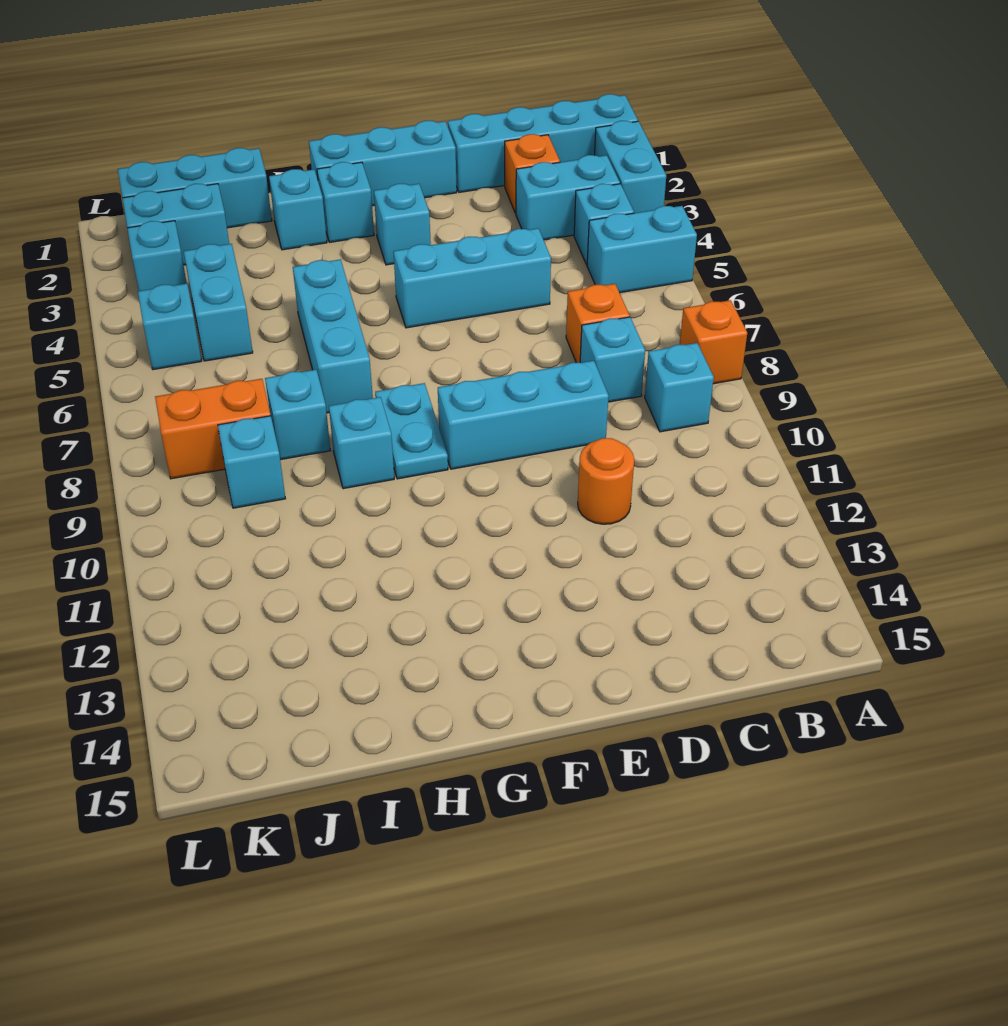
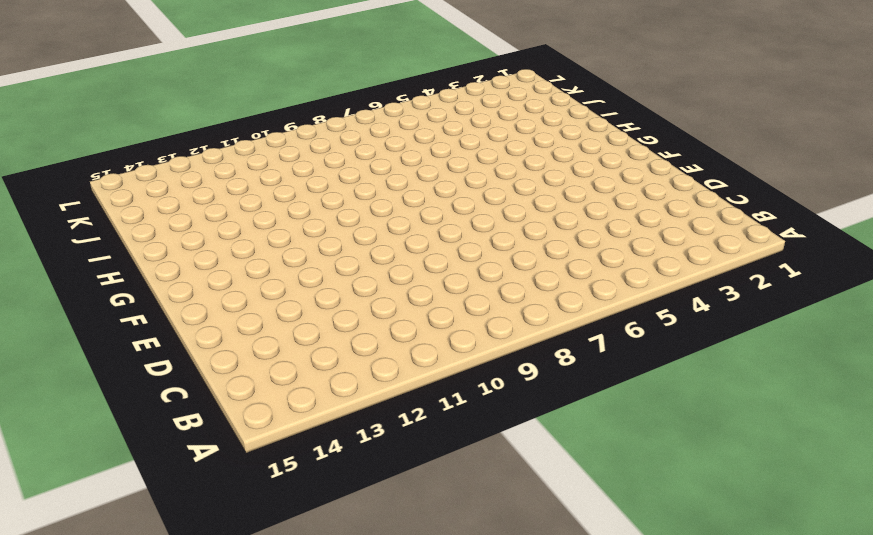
none -> cyan brick A1:D1 level 1
none -> cyan brick A2:A3 level 1
none -> cyan brick A5:B5 level 1

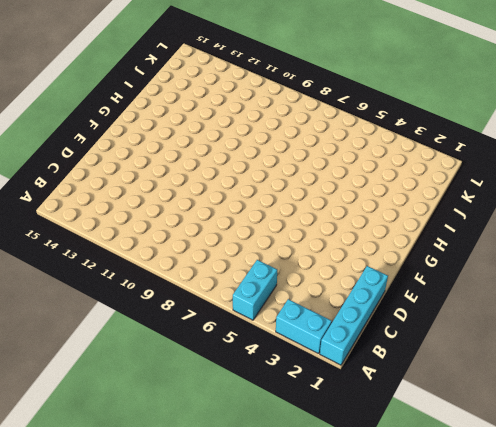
none -> orange brick A8 level 1
none -> cyan brick B3:C3 level 1
none -> cyan brick B4 level 1

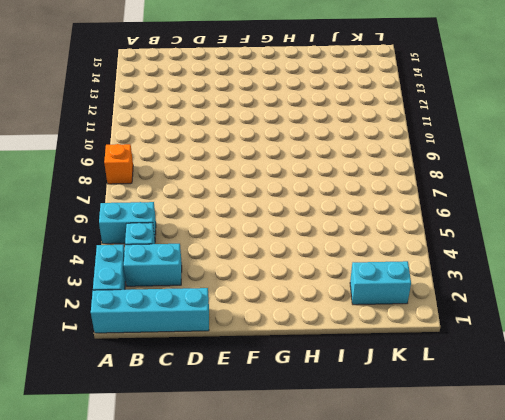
none -> cyan brick B9 level 1
none -> orange brick C2 level 1
none -> orange brick C7 level 1

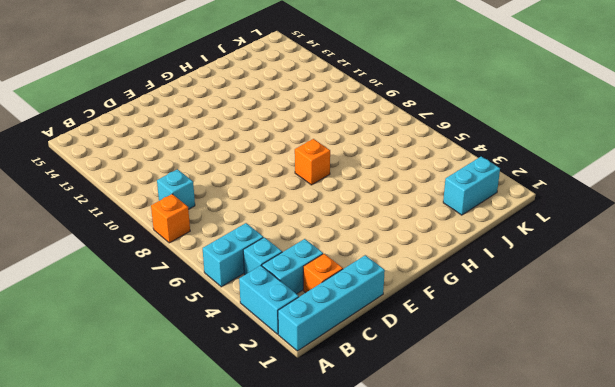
orange brick G7 level 1 -> orange brick C7 level 1
none -> cyan brick C8 level 1
none -> cyan brick D5:F5 level 1
none -> cyan brick D9:F9 level 1

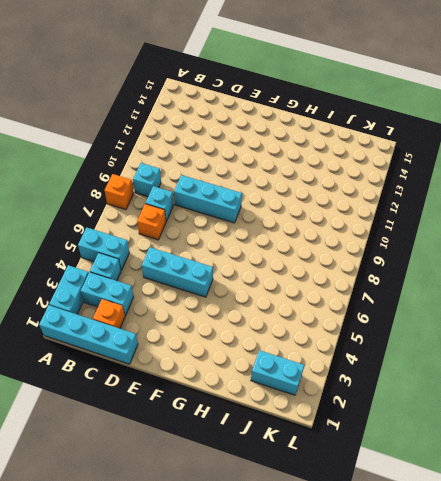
none -> orange round brick D11 level 1
none -> cyan brick E1:G1 level 1
none -> cyan brick F3 level 1

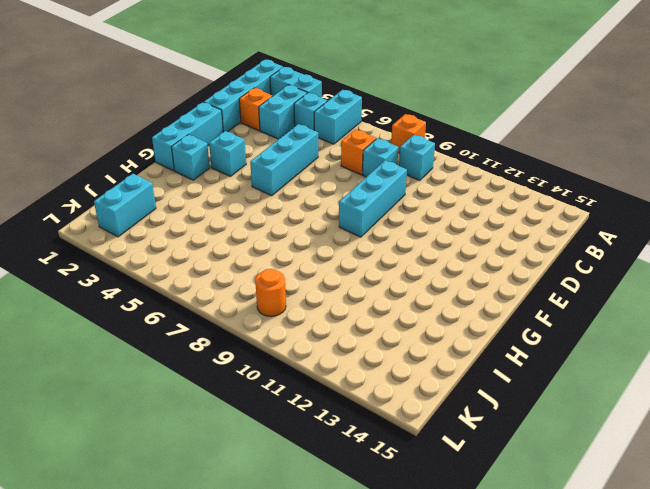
orange round brick K9 level 1 -> orange round brick D11 level 1
none -> cyan plate G8:G9 level 1
none -> cyan brick H2 level 1
none -> cyan brick H5:H7 level 1

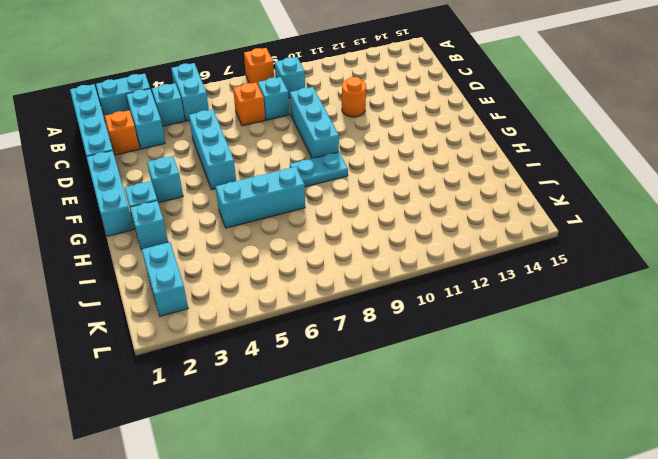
none -> cyan brick H9 level 1
none -> cyan brick I1:K1 level 1
none -> cyan brick I8 level 1

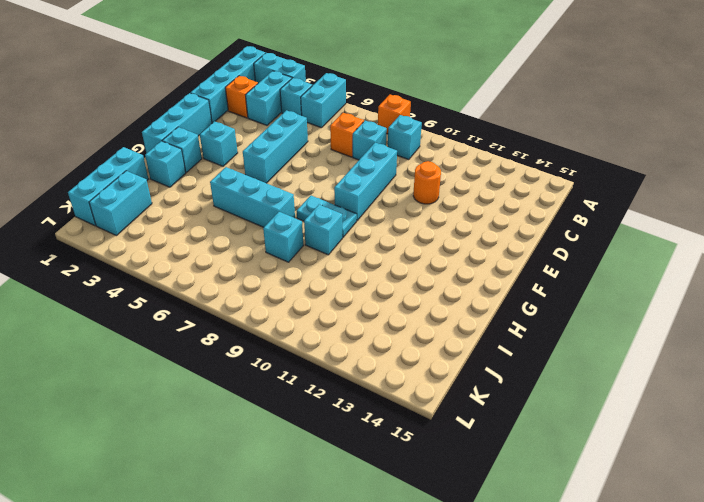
none -> cyan brick J4:J5 level 1
none -> orange brick J8:K8 level 1
none -> cyan brick J9 level 1

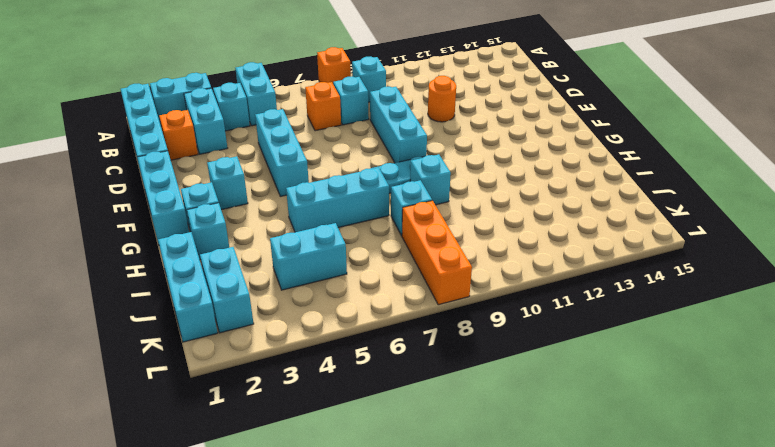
orange brick J8:L8 level 1 -> orange brick J8:K8 level 1
none -> cyan brick J9 level 1
none -> cyan brick K3 level 1
none -> cyan brick K5 level 1

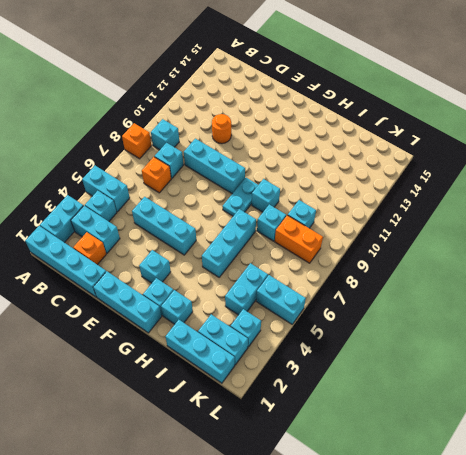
cyan brick K5:L5 level 1 -> cyan brick K5 level 1

